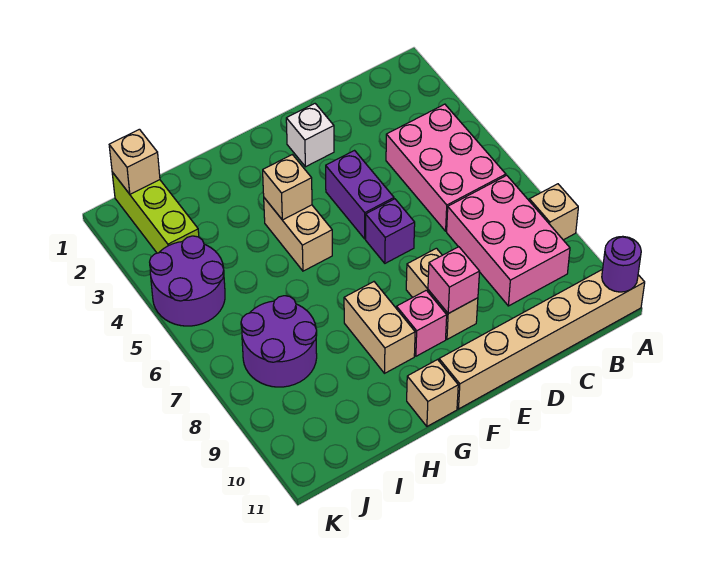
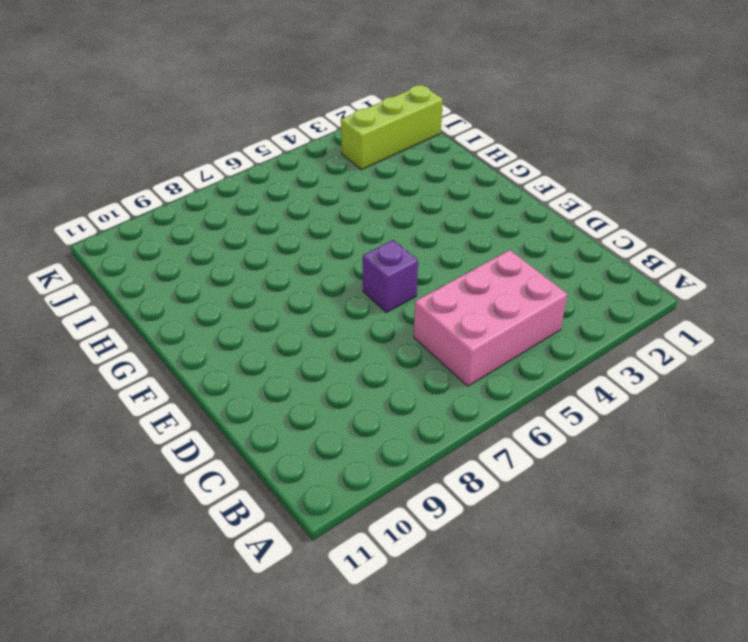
none -> tan brick A8 level 1
none -> tan brick A11:F11 level 1
none -> pink brick B7:C9 level 1

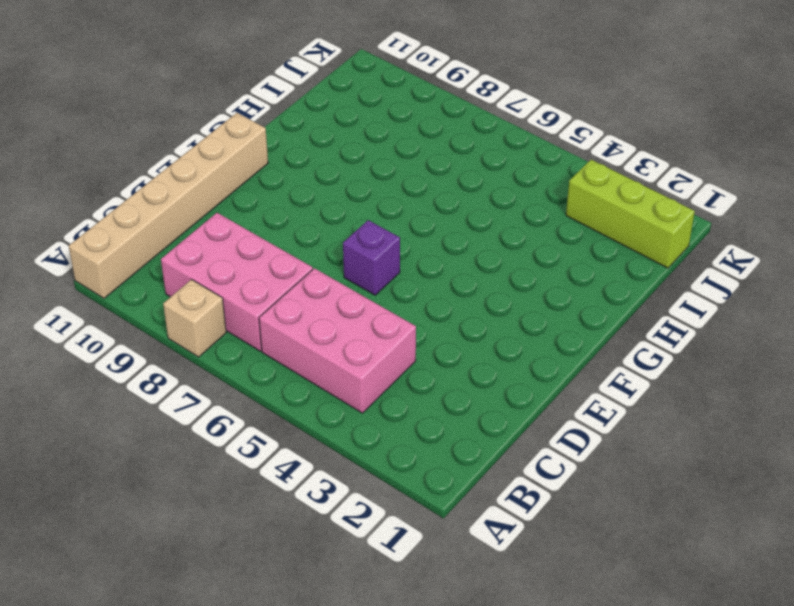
none -> white brick E2 level 1
none -> purple brick E4:E5 level 1
none -> tan brick E8:E9 level 1

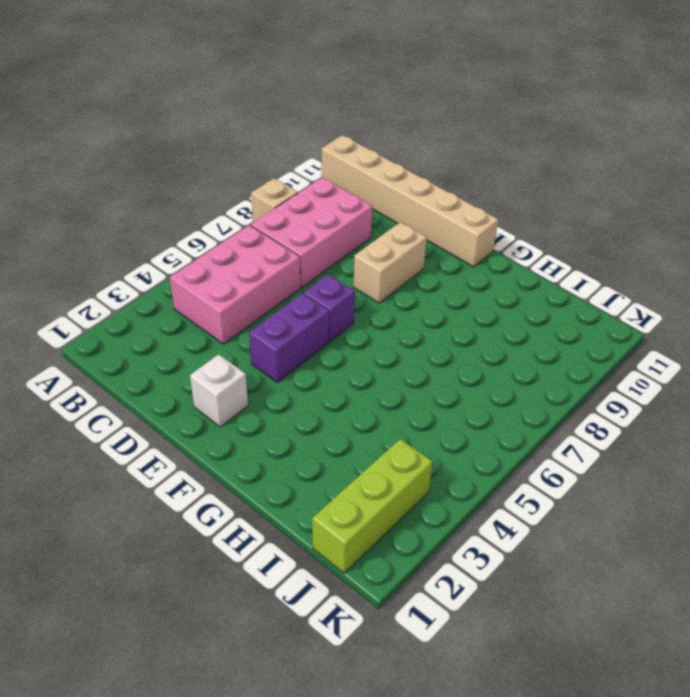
none -> pink brick F9 level 1
none -> tan brick G4:G5 level 1
none -> tan brick G8:G9 level 1

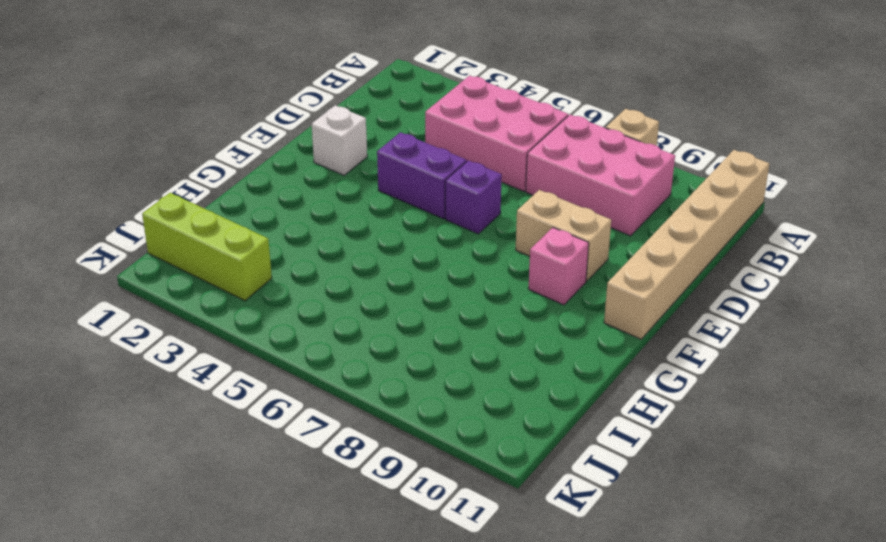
none -> tan brick G4:G5 level 1
none -> tan brick G8:G9 level 1
none -> tan brick G11 level 1

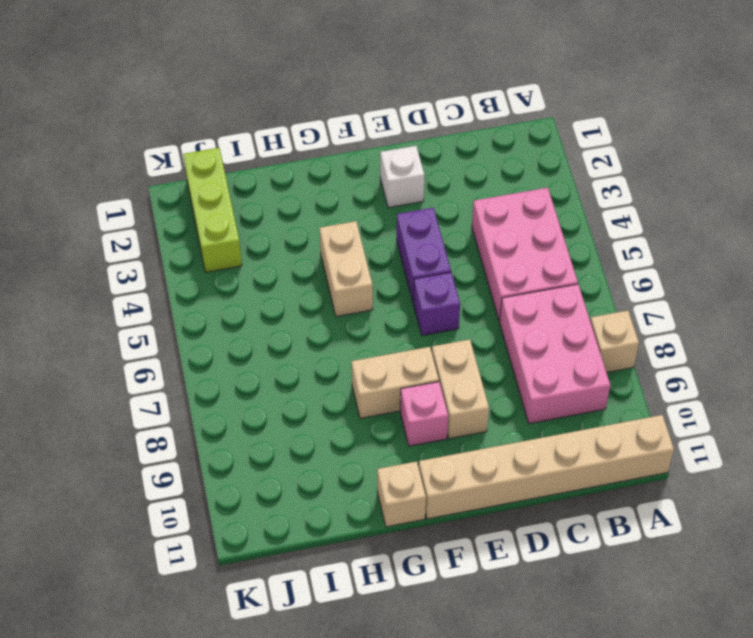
tan brick F8:G8 level 1 -> tan brick G8:G9 level 1
none -> purple round brick I7:J8 level 1
none -> purple round brick J4:K5 level 1
none -> purple round brick A11 level 2

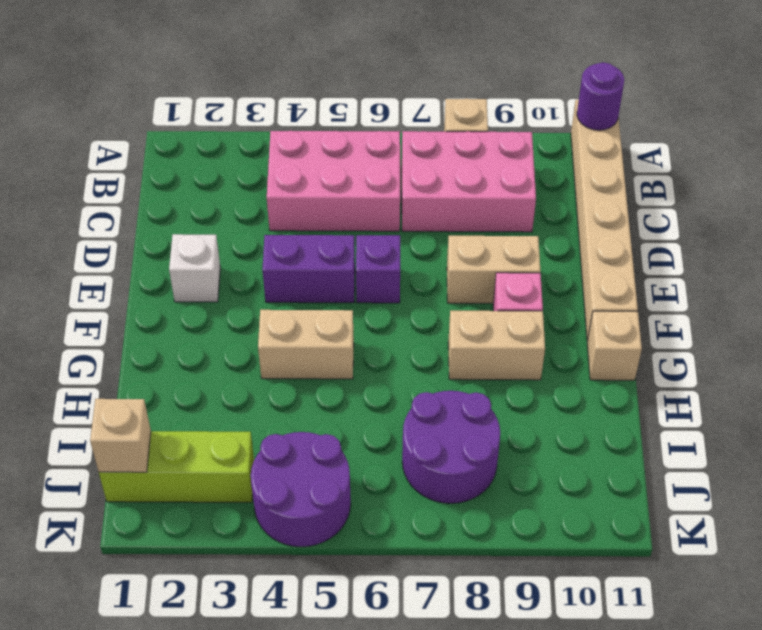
none -> pink brick E9 level 2
none -> tan brick G4 level 2

